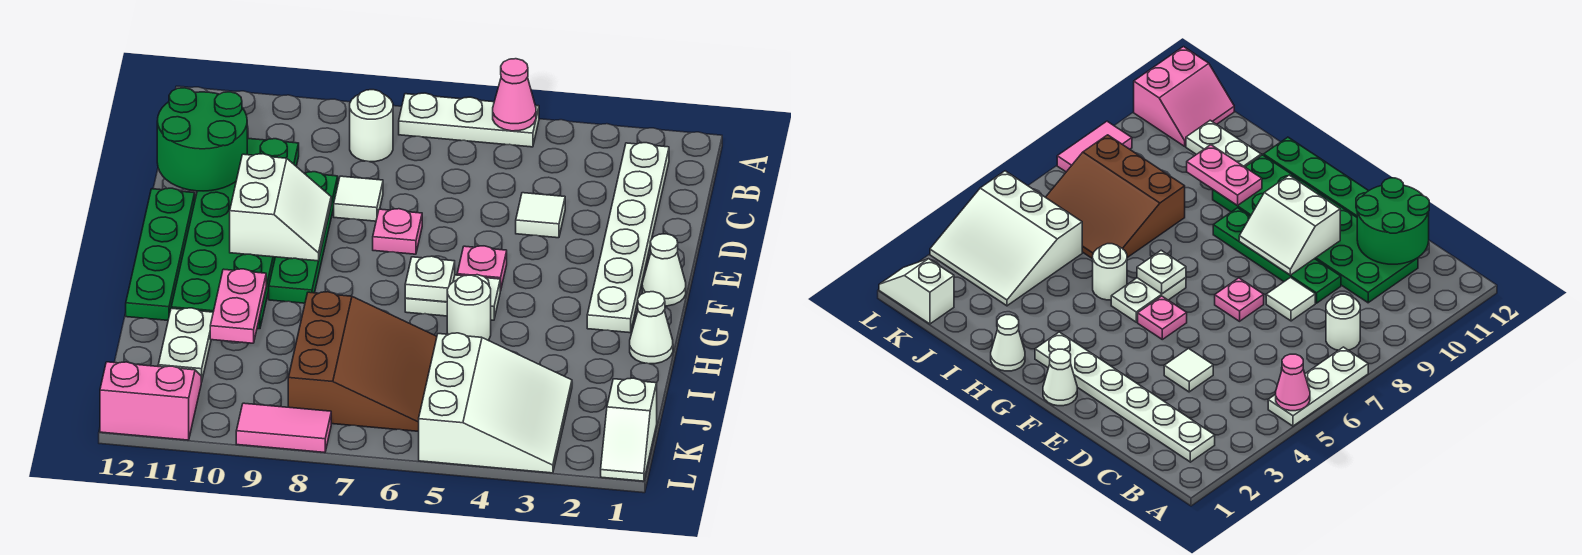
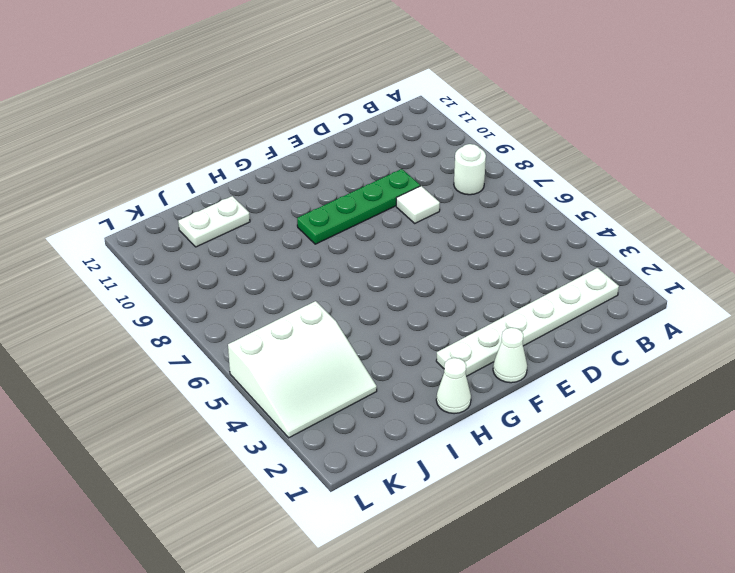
none -> white plate A5:A7 level 1
none -> green plate C10:H11 level 1
none -> white tile D4 level 1

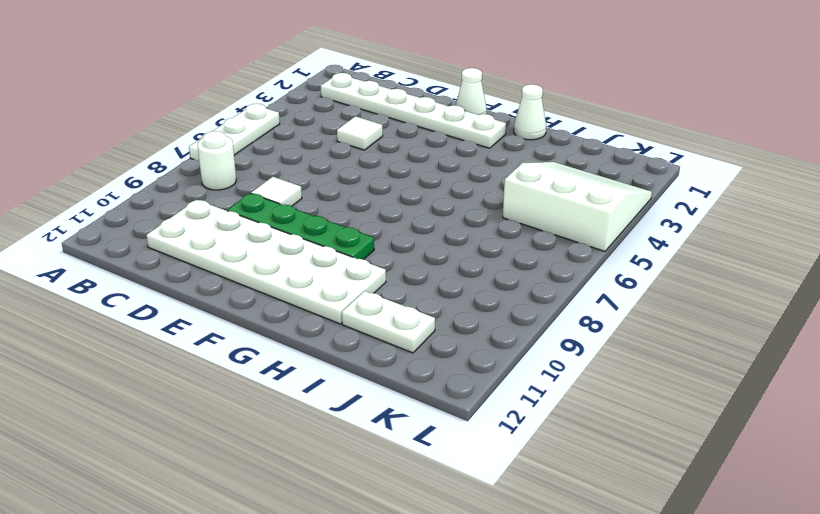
white plate C10:H11 level 1 -> green plate C10:H11 level 1
none -> pink plate E7 level 1
none -> green plate E12:H12 level 1
none -> pink plate F5 level 1

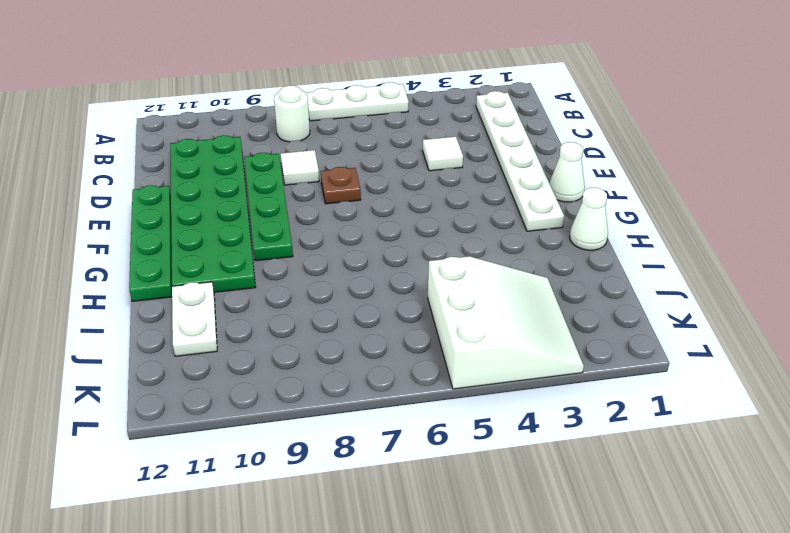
brown plate E7 level 1 -> pink plate E7 level 1
none -> pink plate F5 level 1
none -> white plate G5:G6 level 1
none -> white round brick H5 level 1

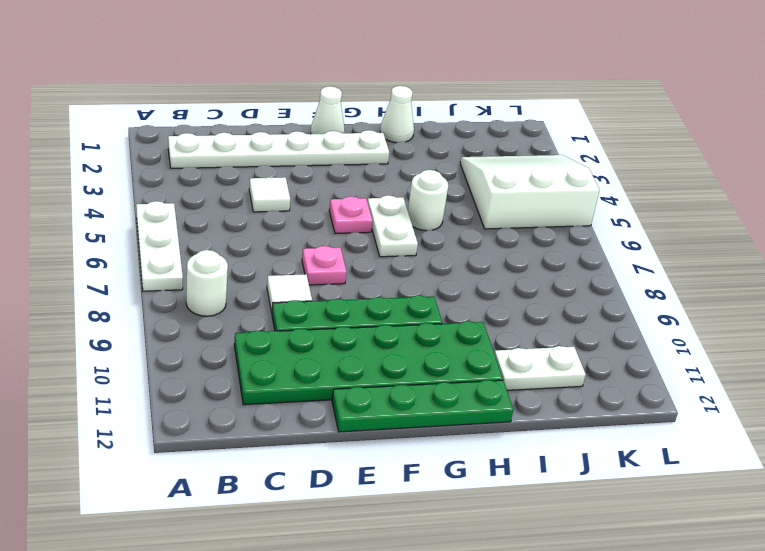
none -> brown slope I6:K8 level 1 top 8
none -> white slope K1:L1 level 1 top K
none -> pink slope K11:L12 level 1 top L

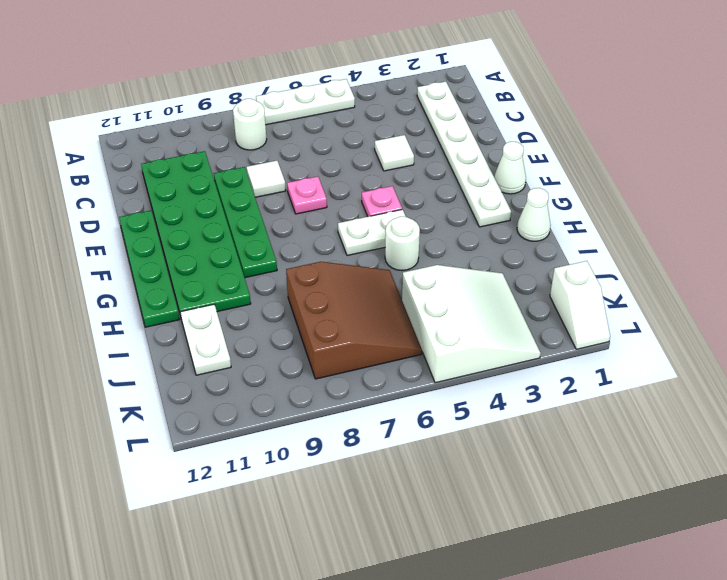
none -> pink slope K11:L12 level 1 top L
none -> pink tile L8:L9 level 1
none -> pink cone A5 level 2

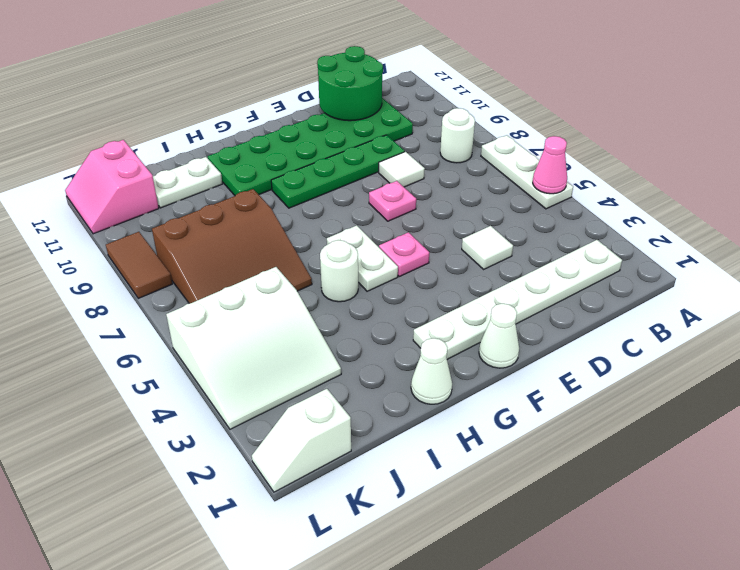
pink slope K11:L12 level 1 top K -> pink slope K11:L12 level 1 top L
brown tile L8:L9 level 1 -> pink tile L8:L9 level 1
none -> green plate E12:H12 level 1
none -> white slope E9:F10 level 2 top 10
none -> white plate G6 level 2

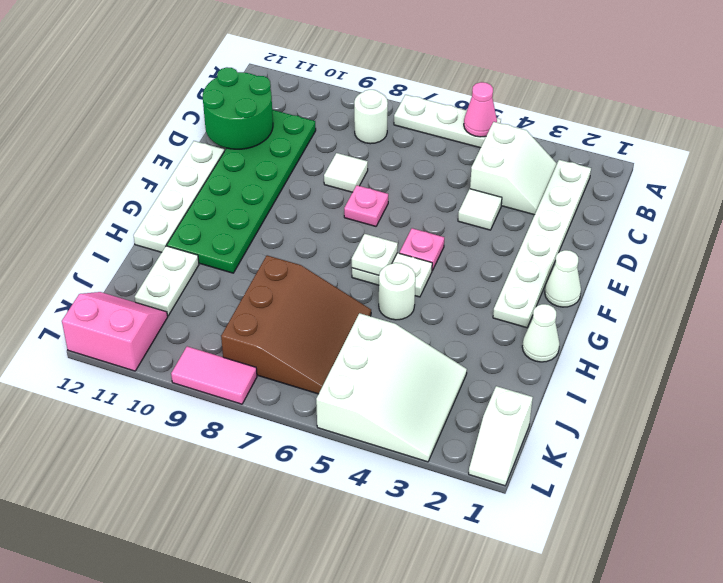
white slope B3:C4 level 1 top 4 -> white slope E9:F10 level 2 top 10
white plate E12:H12 level 1 -> green plate E12:H12 level 1
none -> green plate D9:G9 level 1
none -> pink plate H10:I10 level 2

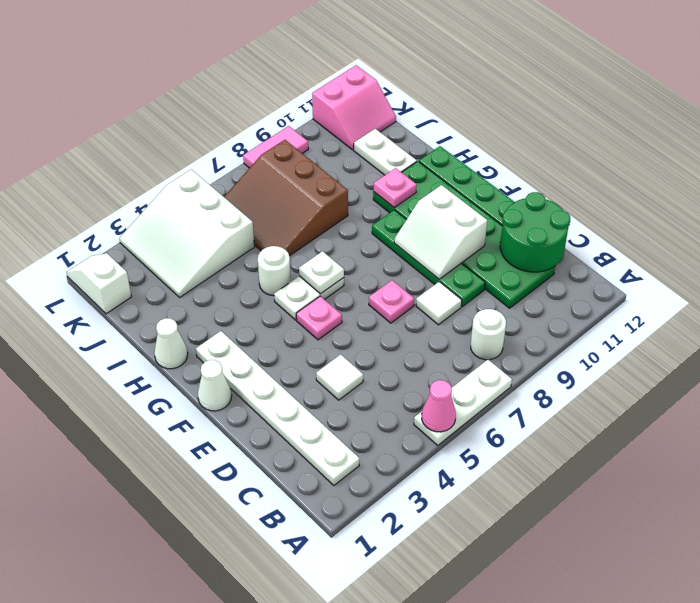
pink plate H10 level 2 -> pink plate H10:I10 level 2

